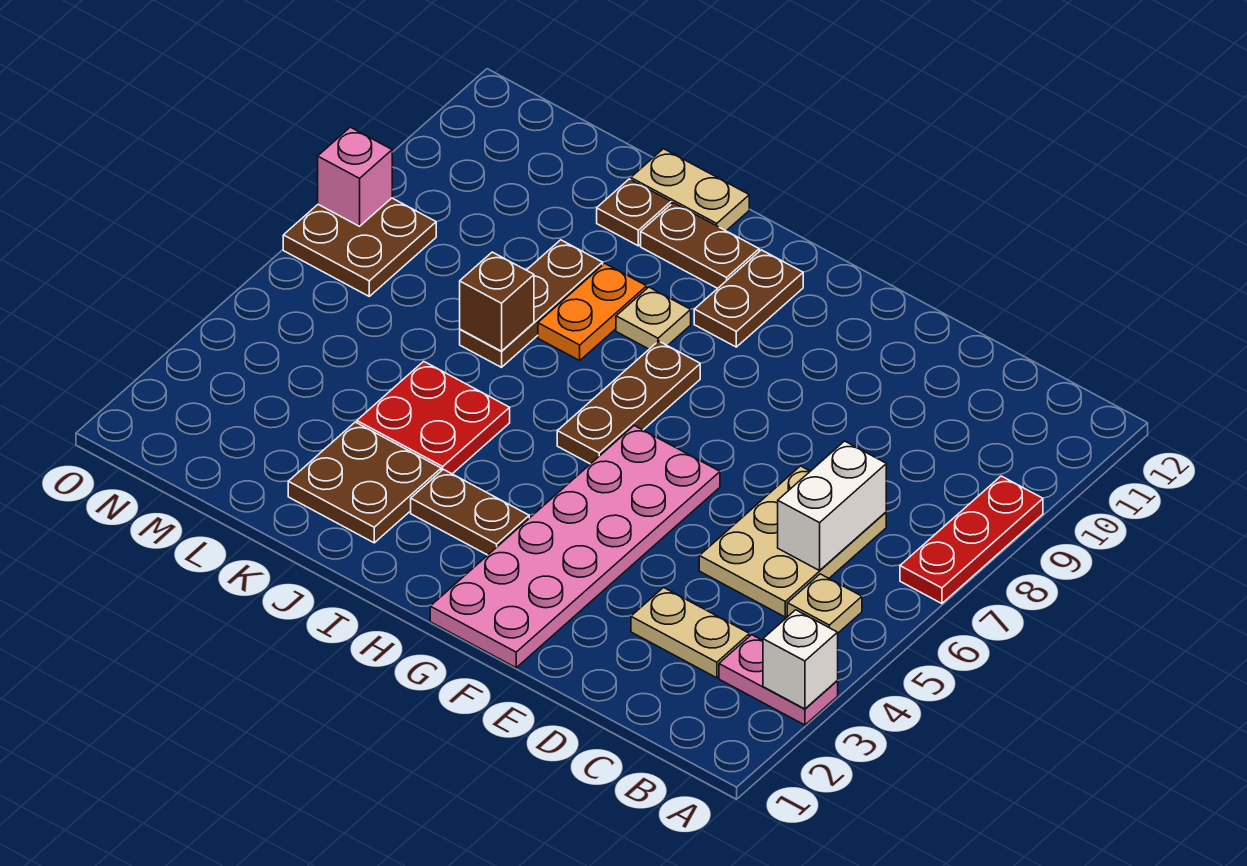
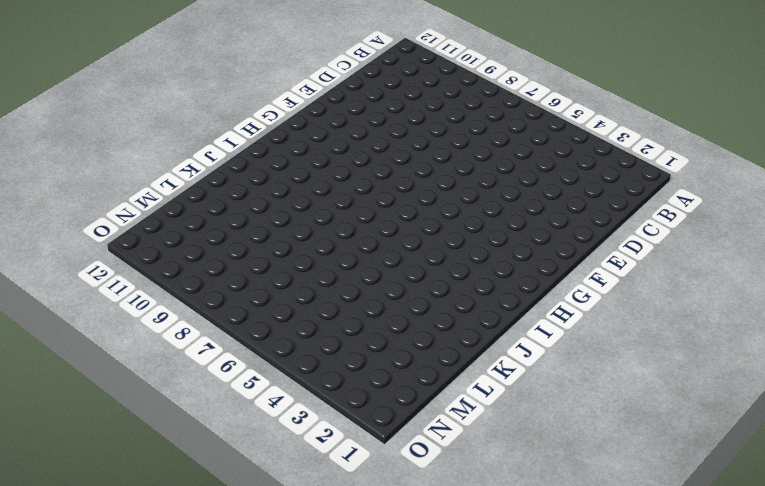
none -> pink plate A3:B3 level 1
none -> red plate A7:A9 level 1
none -> tan plate B5 level 1

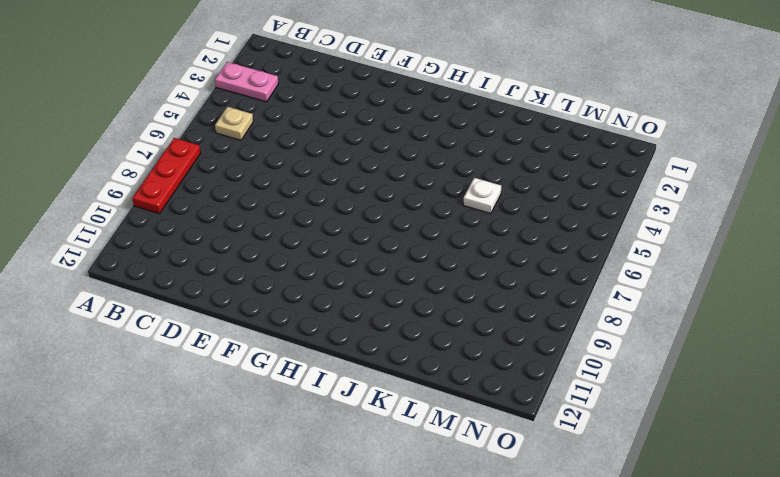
white plate K5 level 1 -> red plate J4:K5 level 1
none -> tan plate C3:D3 level 1
none -> tan plate C5:D7 level 1
none -> pink plate F1:G6 level 1

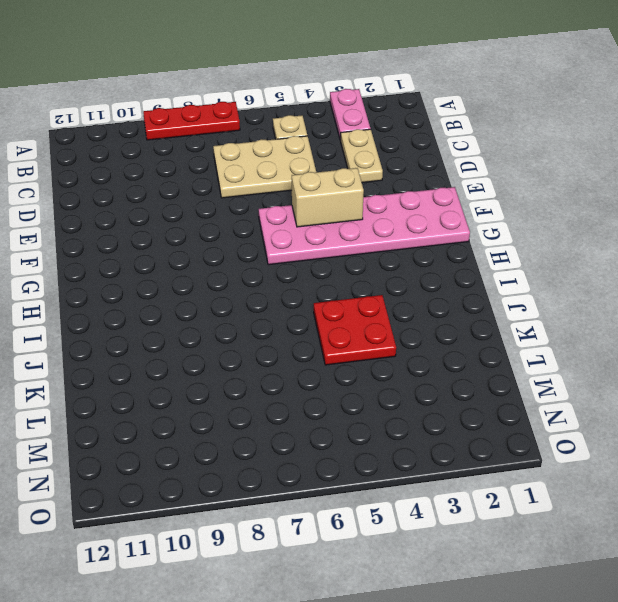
tan brick F4:F5 level 2 -> none
none -> brown plate H3:I3 level 1
none -> brown plate H6:H8 level 1
none -> brown plate H10:H11 level 1

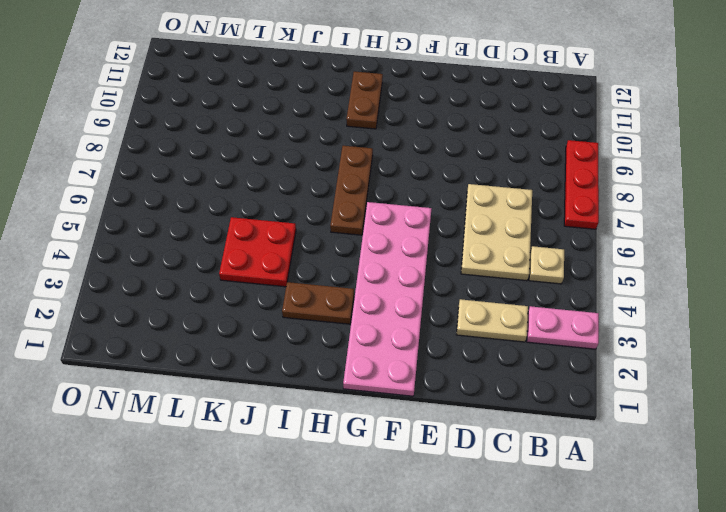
none -> tan plate I9 level 1
none -> brown plate I11:J11 level 1
none -> brown plate J2:K3 level 1

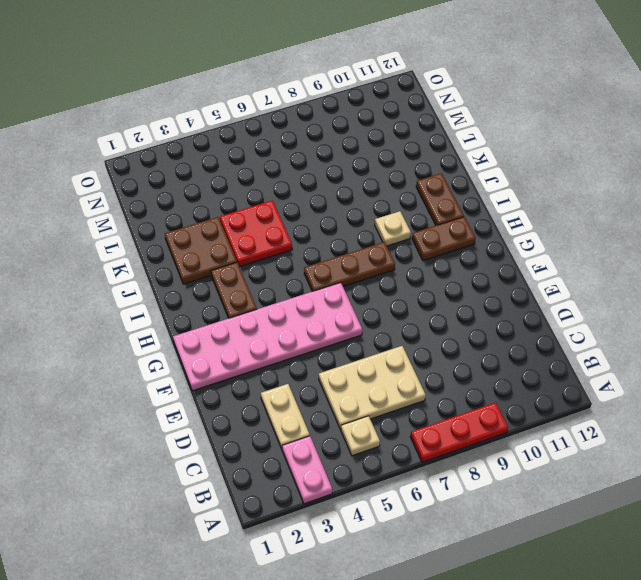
none -> orange plate J8:J9 level 1
none -> tan plate J12:K12 level 1
none -> brown plate K7:K9 level 1

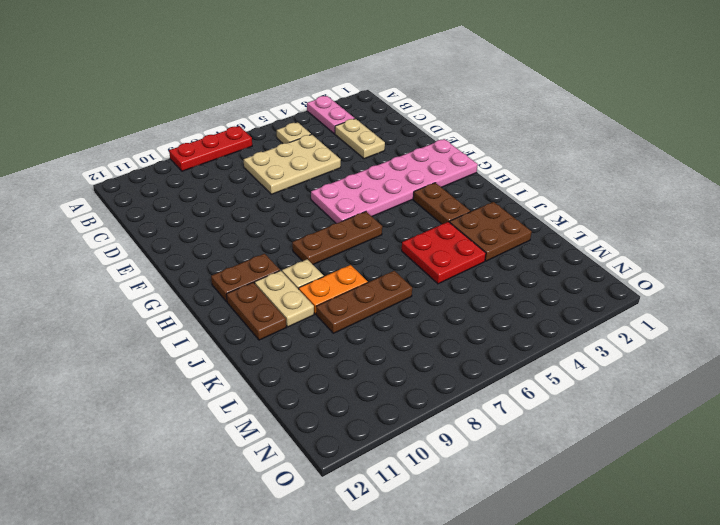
tan plate I10:J10 level 1 -> tan plate J12:K12 level 1
none -> brown plate K11 level 1
none -> brown plate N7:O8 level 1
none -> white brick A3 level 2

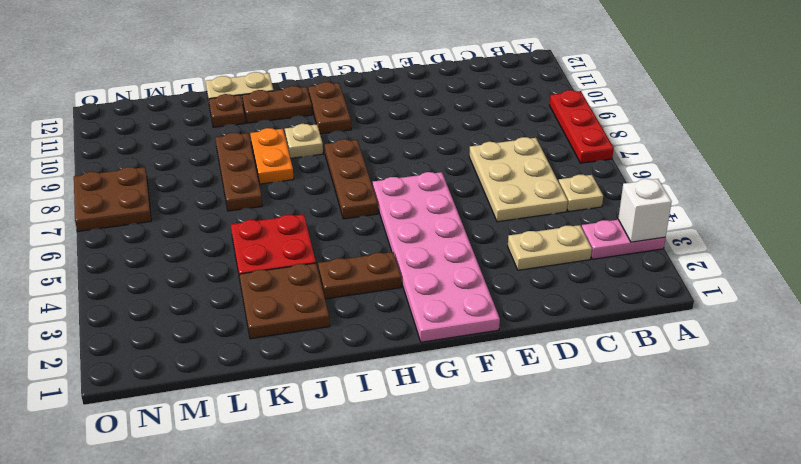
none -> white brick C6:C7 level 2
none -> brown brick K7 level 2
none -> pink brick O8 level 2

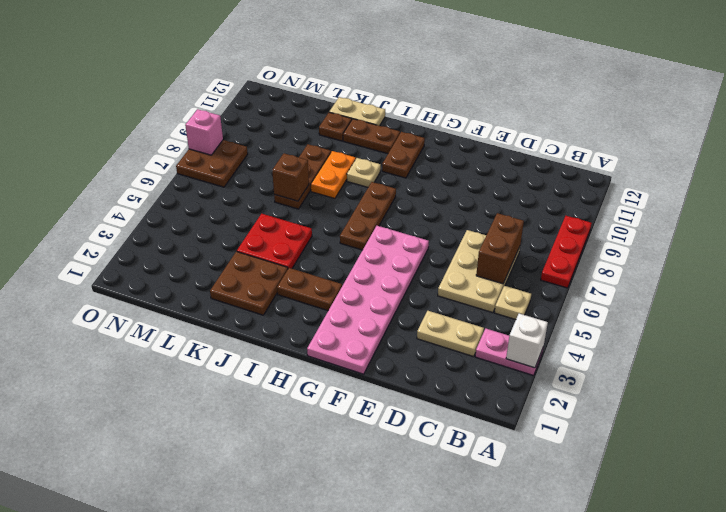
brown brick C6:C7 level 2 -> white brick C6:C7 level 2

